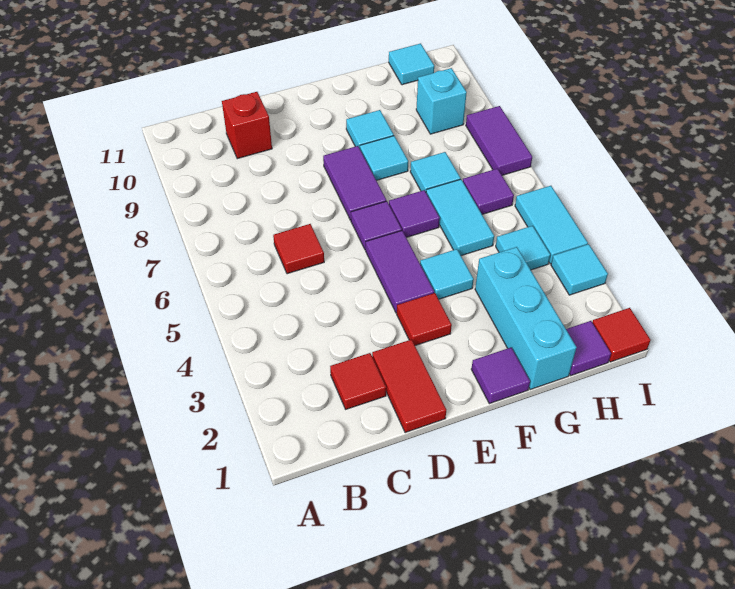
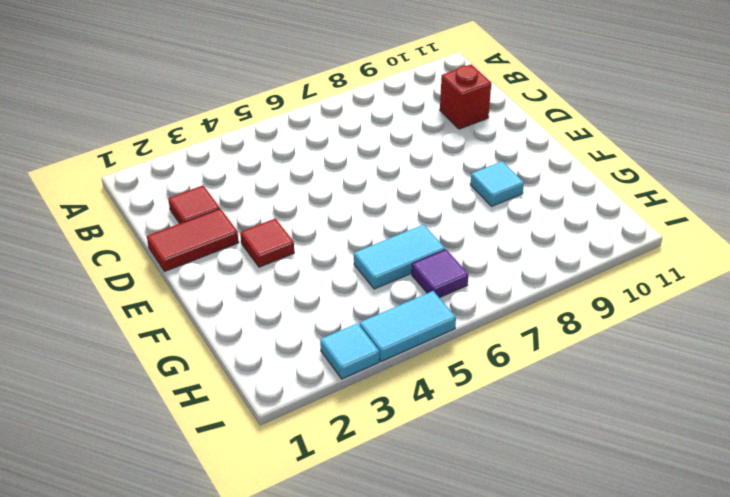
none -> red tile C6 level 1
none -> purple tile E4:E5 level 1
none -> purple tile E6 level 1

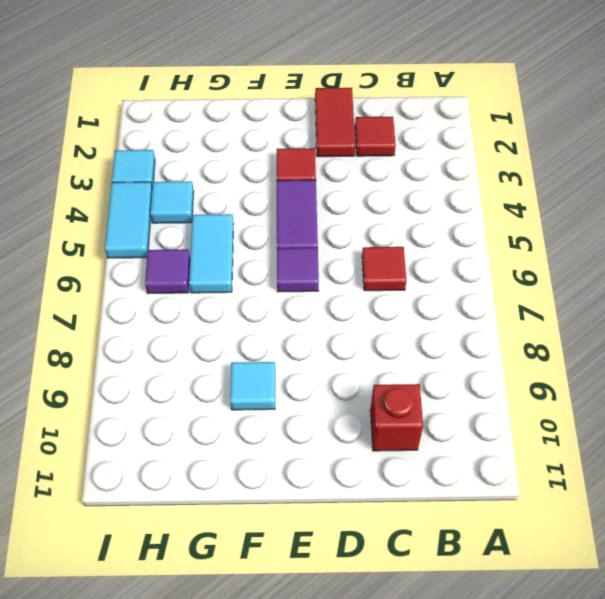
none -> purple tile E7:E8 level 1
none -> purple tile F1 level 1
none -> cyan tile F4 level 1

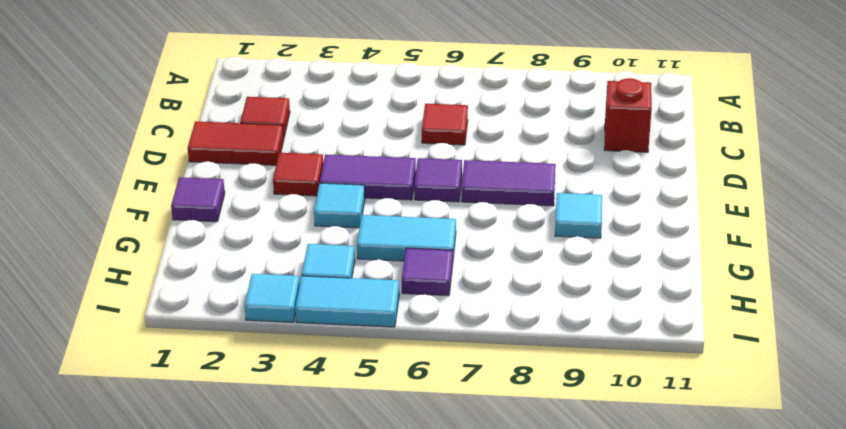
none -> purple tile F6 level 1
none -> cyan tile F8 level 1
none -> cyan brick G1:G3 level 1

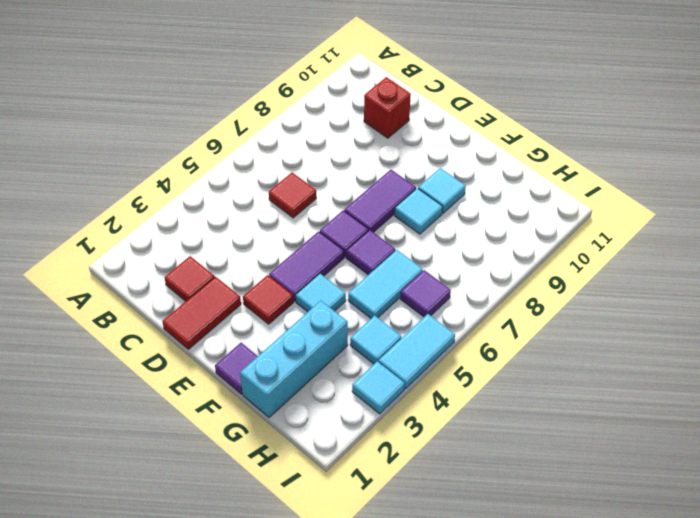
none -> cyan tile G7 level 1
none -> purple tile H1 level 1
none -> cyan brick H9 level 1

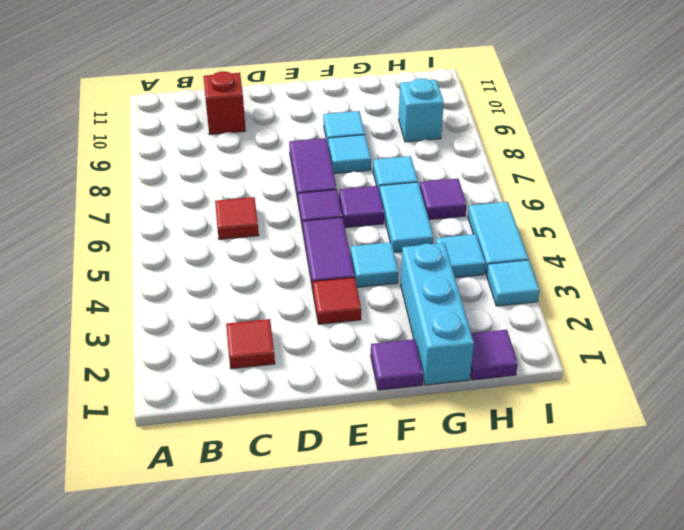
none -> red tile D1:D2 level 1
none -> cyan tile H11 level 1
none -> red tile I1 level 1

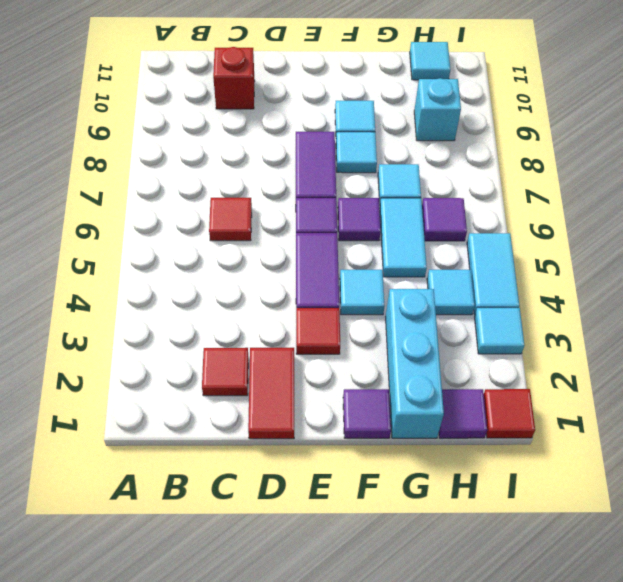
none -> purple tile I7:I8 level 1

